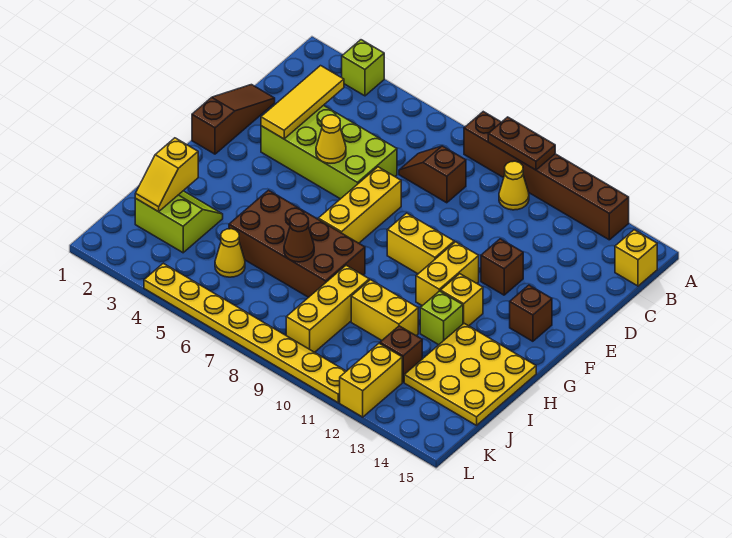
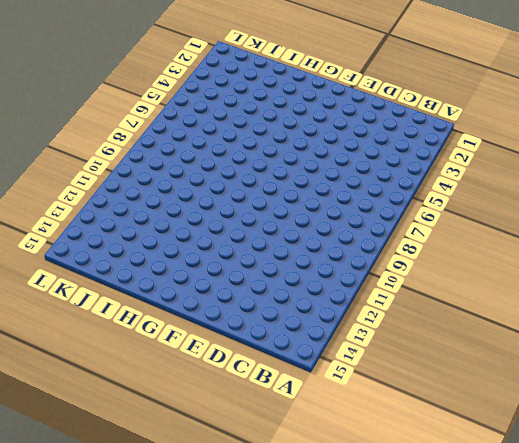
none -> lime brick A3 level 1
none -> brown brick A8:A13 level 1
none -> yellow cone B10 level 1

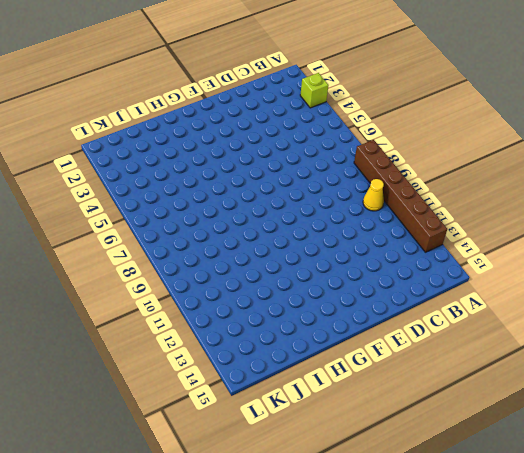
none -> yellow brick B15 level 1
none -> brown slope C7:C8 level 1 top 8
none -> brown slope D1:F1 level 1 top F

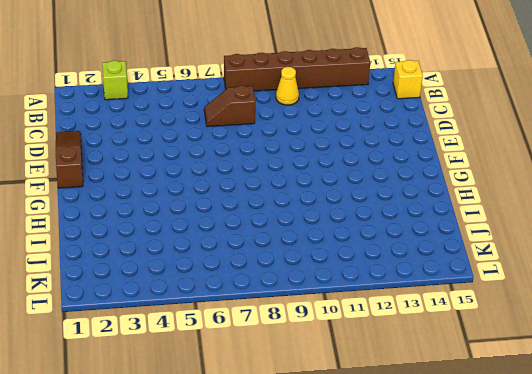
none -> lime brick D3:E6 level 1
none -> yellow brick E7:G7 level 1
none -> brown brick E12 level 1

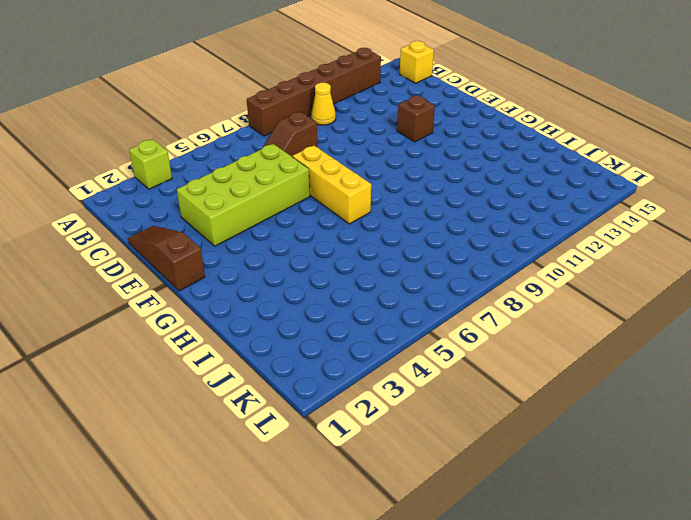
none -> yellow brick F9:F10 level 1
none -> yellow brick F11:G11 level 1
none -> brown brick F14 level 1

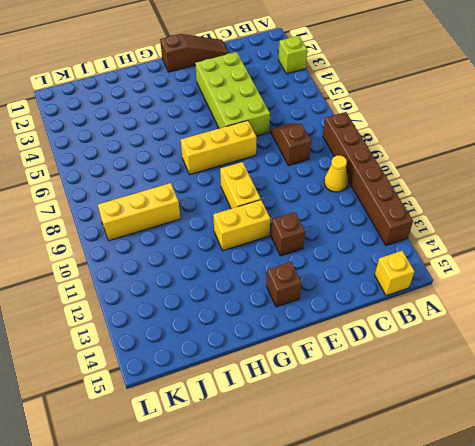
none -> yellow brick G12 level 1
none -> brown brick H5:I8 level 1
none -> lime brick H12 level 1

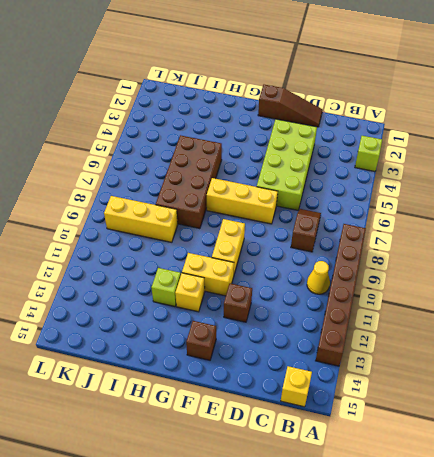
none -> yellow plate H13:J15 level 1
none -> lime slope I2:J3 level 1 top J
none -> yellow brick I10:I11 level 1

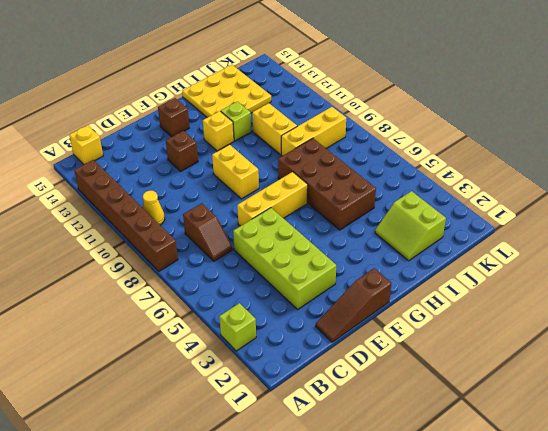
none -> yellow brick F11:G11 level 1
none -> yellow cone J5 level 1
none -> brown brick J12 level 1

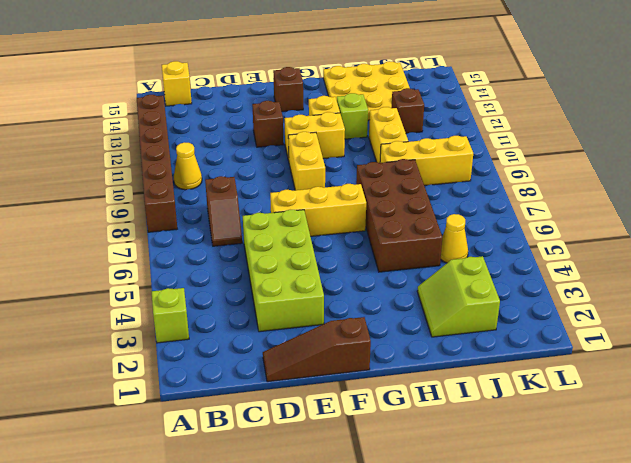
none -> yellow brick K12:L12 level 1
none -> yellow plate L4:L11 level 1
none -> brown plate A9:A10 level 2

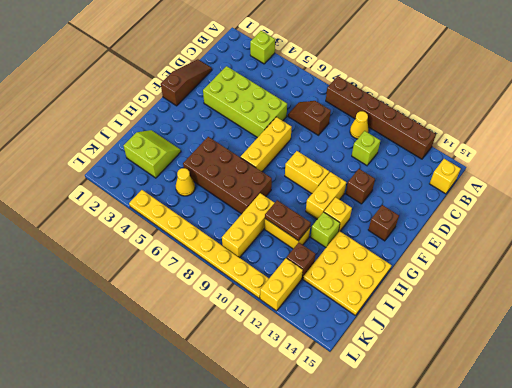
lime brick C11 level 1 -> none
brown plate I10:I11 level 2 -> brown plate A9:A10 level 2
none -> yellow tile C3:E3 level 2
none -> yellow cone E5 level 2
none -> yellow slope I2:J2 level 2 top I

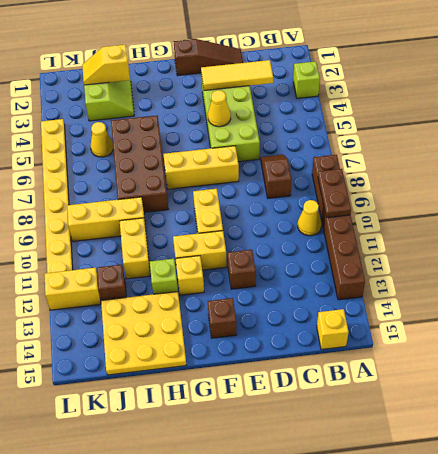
none -> brown cone I7 level 2

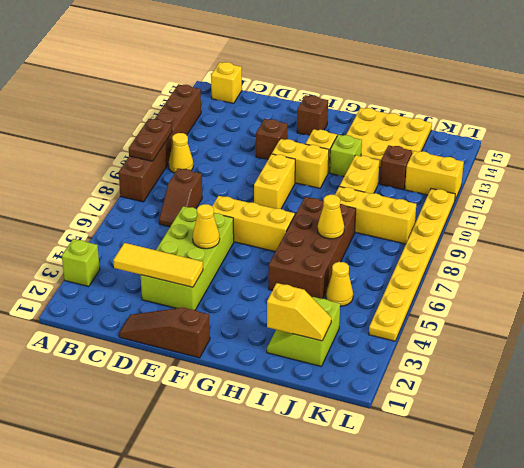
yellow cone I7 level 2 -> brown cone I7 level 2

